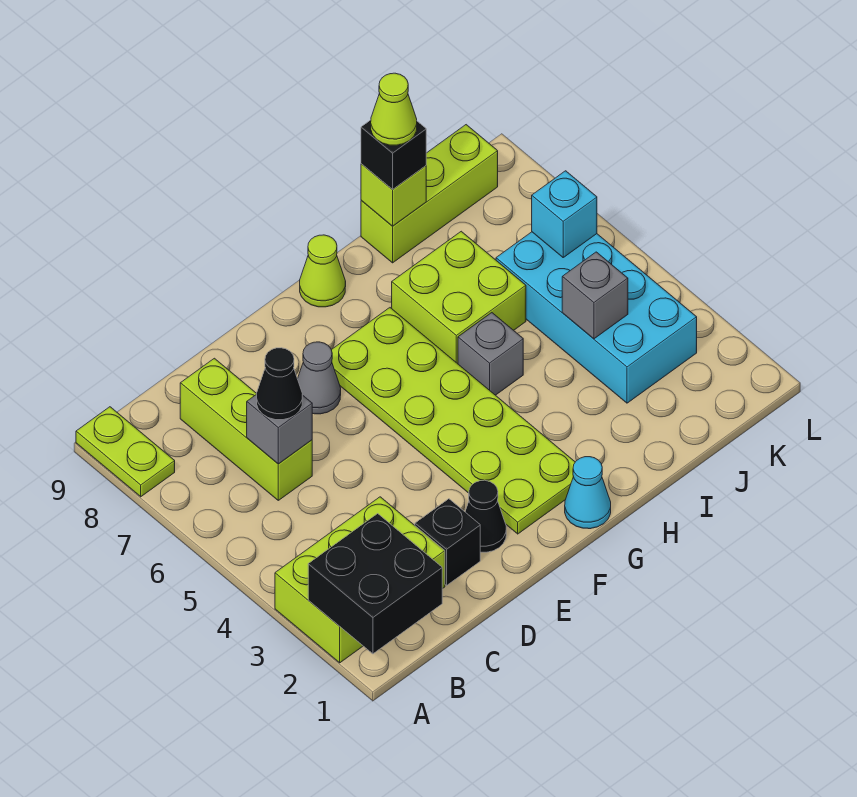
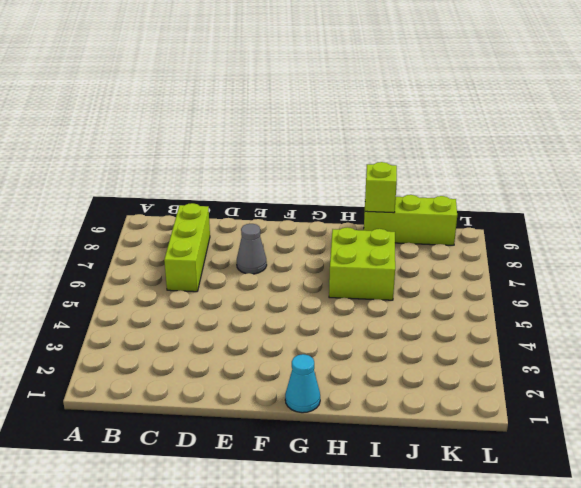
none -> lime brick A2:C3 level 1
none -> lime plate A8:A9 level 1
none -> black brick D2 level 1

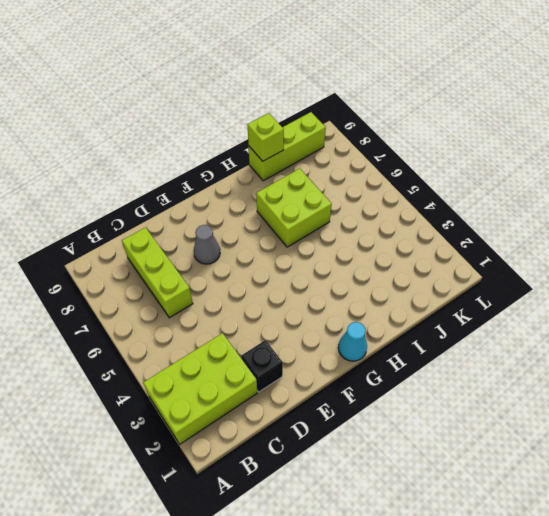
none -> lime plate A8:A9 level 1
none -> black cone E2 level 1
none -> lime plate F2:G7 level 1

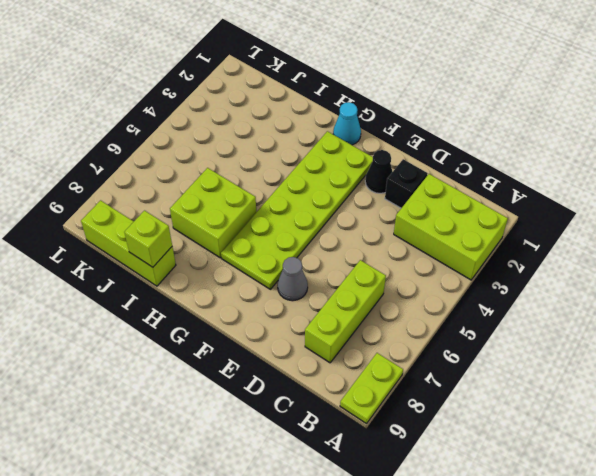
none -> lime cone G9 level 1
none -> grey brick H5 level 1
none -> cyan brick J3:K6 level 1

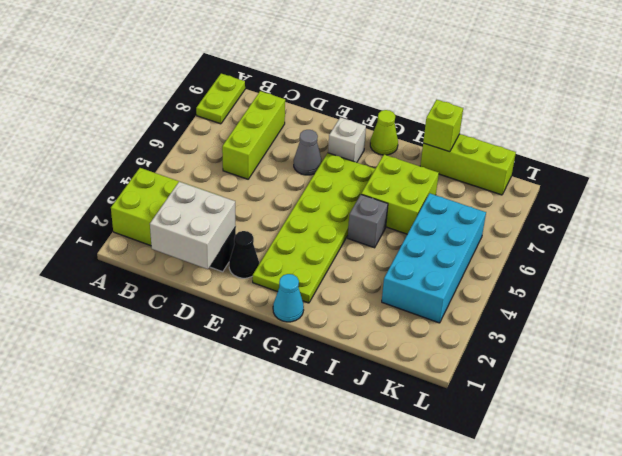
white brick C1:D2 level 2 -> none
white brick F8 level 1 -> none
none -> black brick A1:B2 level 2
none -> grey brick C6 level 2
none -> grey brick J4 level 2

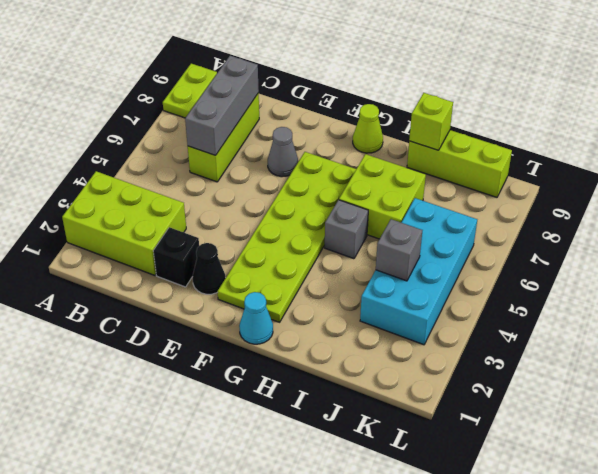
grey brick C6:C8 level 2 -> grey brick C6 level 2
none -> black brick A1:B2 level 2
none -> cyan brick K6 level 2
none -> black cone C6 level 3

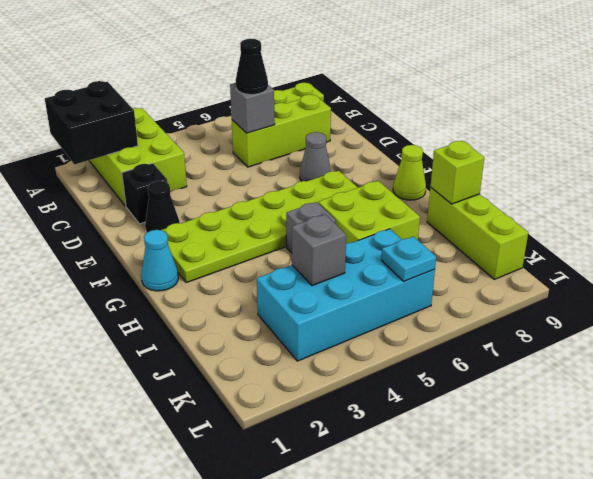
cyan plate K6 level 2 -> cyan brick K6 level 2
none -> black brick I9 level 3
none -> lime cone I9 level 4

